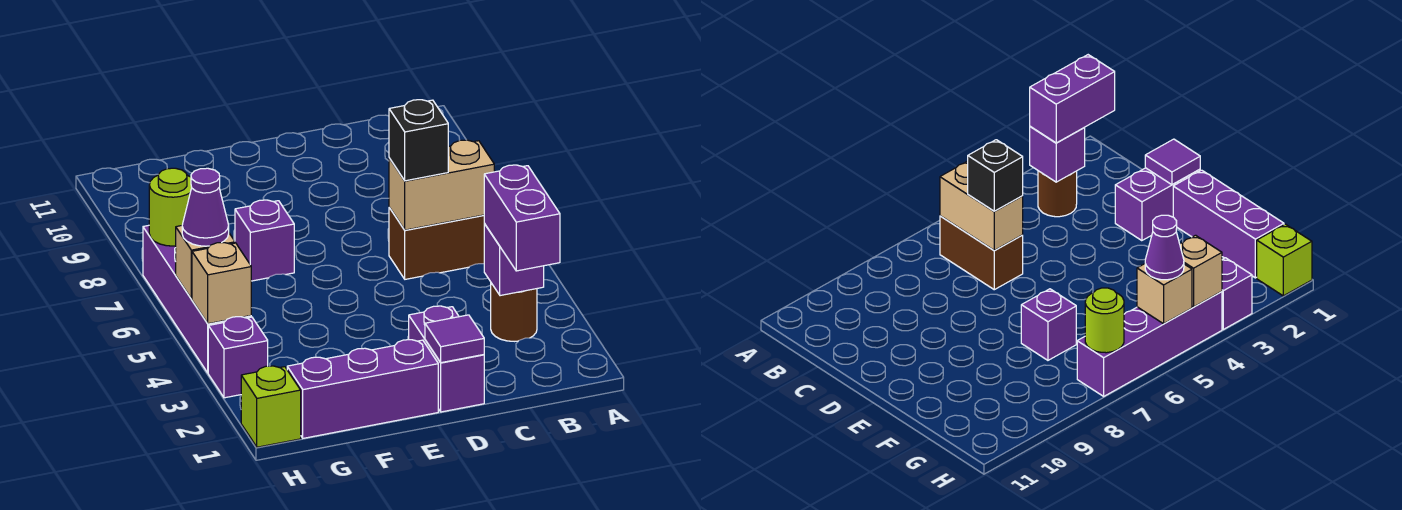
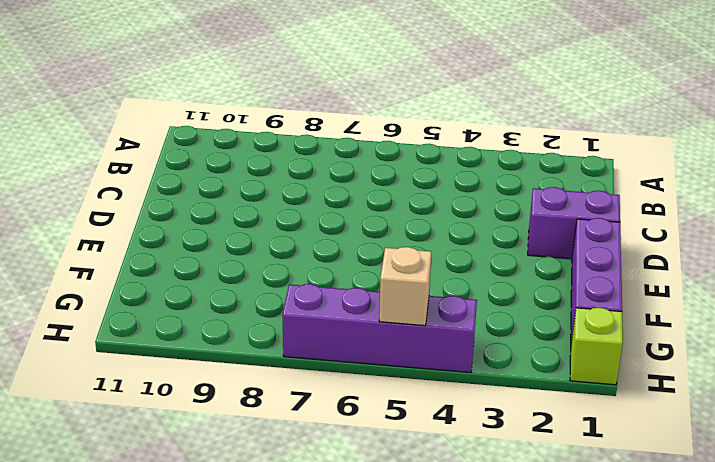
none -> brown round brick B3 level 1
none -> brown brick B6:C6 level 1
none -> purple brick F7 level 1

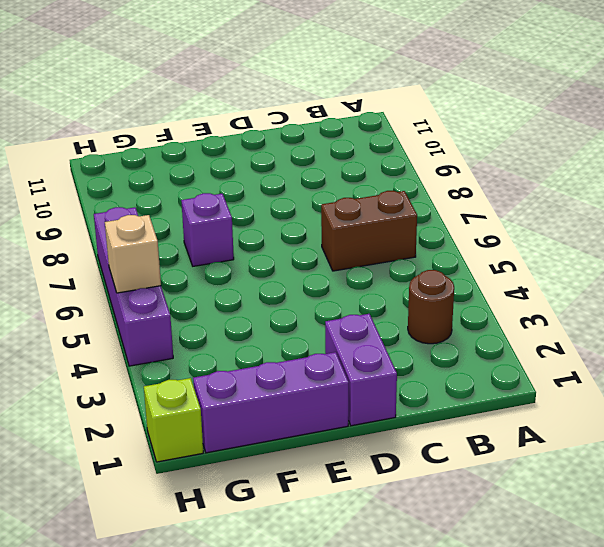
none -> purple brick H3 level 1
none -> purple brick B3 level 2
none -> tan brick B6:C6 level 2

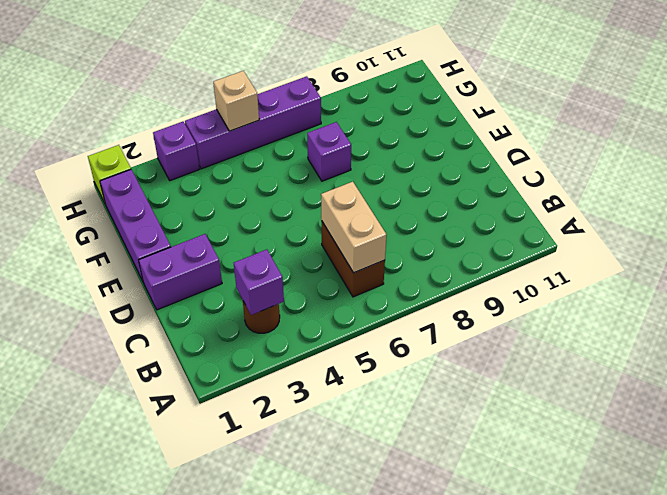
none -> purple tile D1 level 2
none -> tan brick H4 level 2
none -> lime round brick H7 level 2

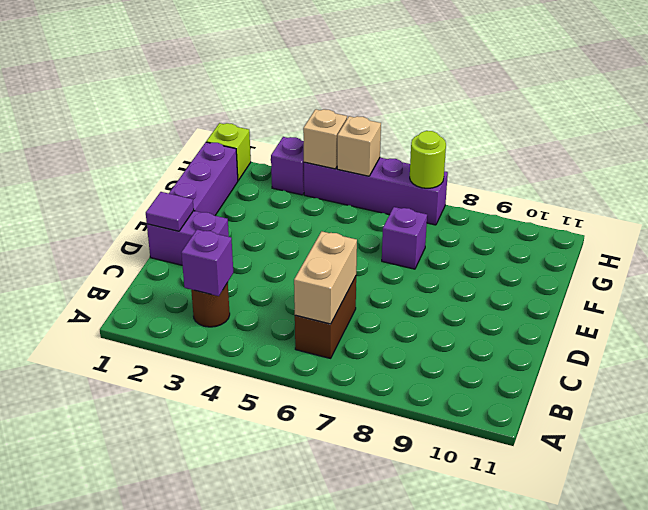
none -> purple brick B2:B3 level 3
none -> black brick C6 level 3
none -> purple cone H5 level 3

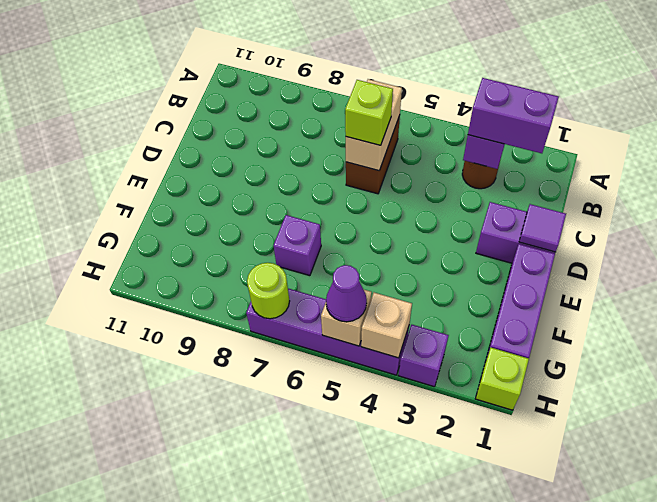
lime brick C6 level 3 -> black brick C6 level 3

